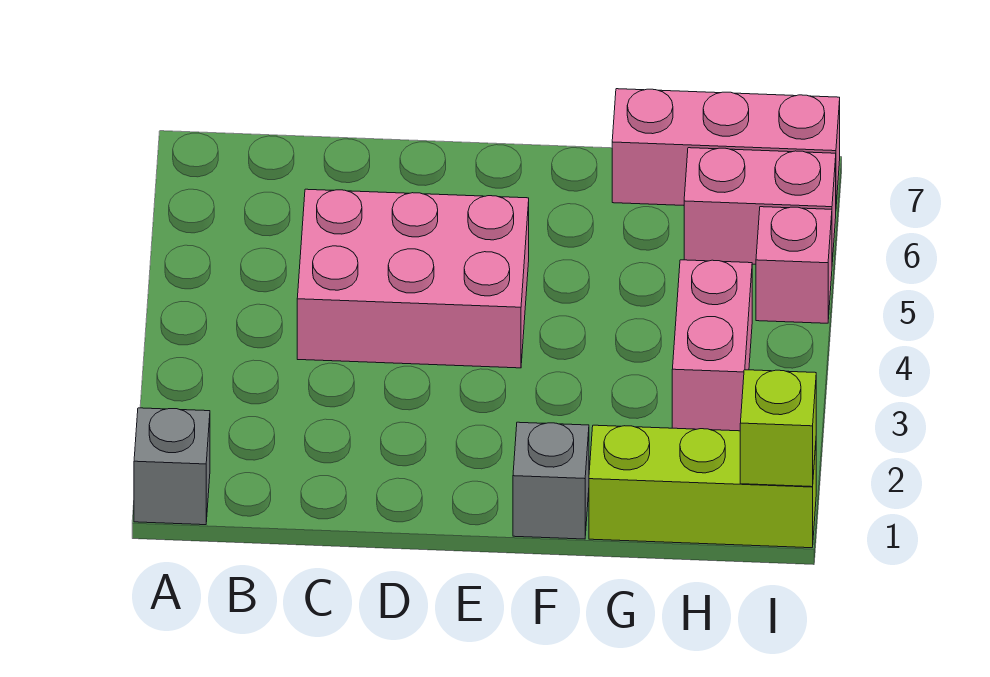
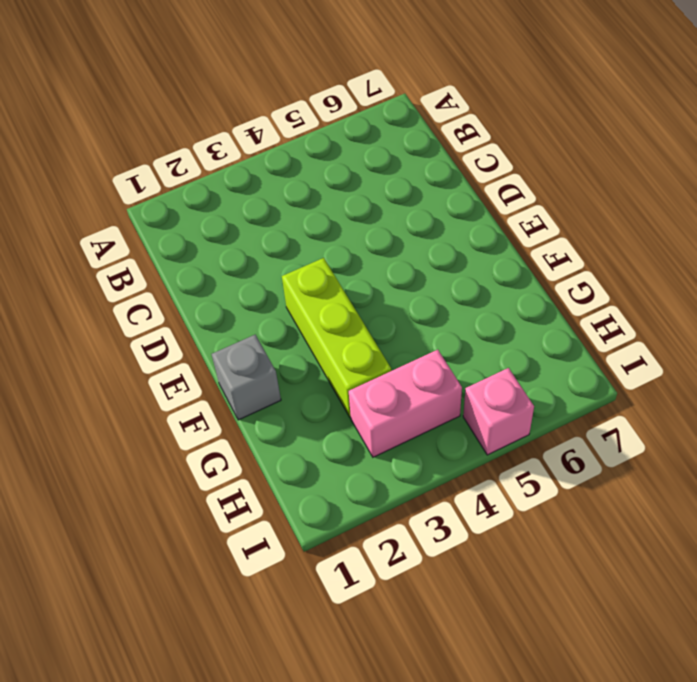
lime brick E3:G3 level 1 -> lime brick G1:I1 level 1
none -> grey brick A1 level 1
none -> pink brick C4:E5 level 1

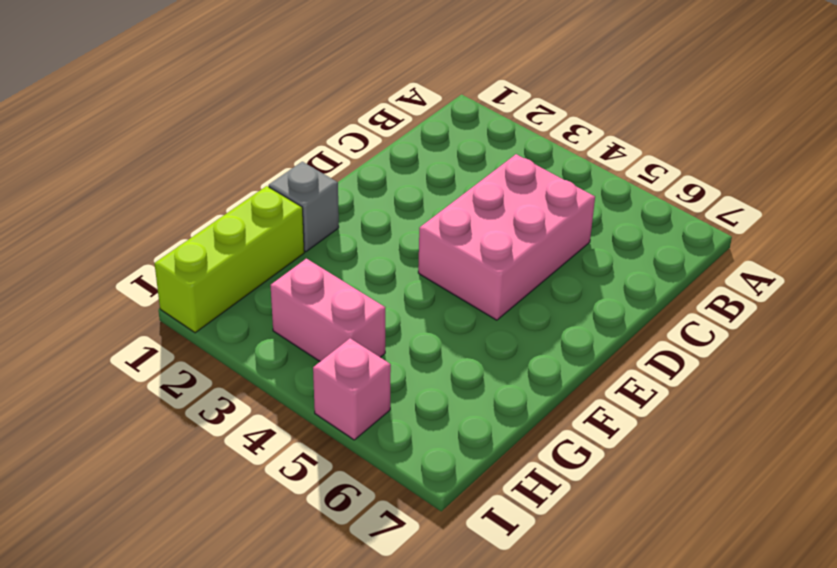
none -> grey brick A1 level 1
none -> pink brick G7:I7 level 1

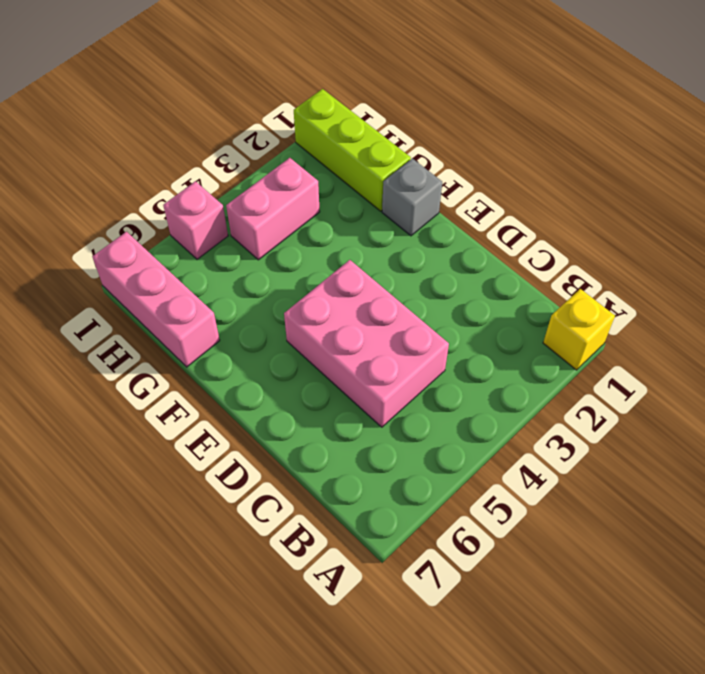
yellow brick A1 level 1 -> grey brick A1 level 1
none -> pink brick H6:I6 level 1
none -> lime brick I1 level 2

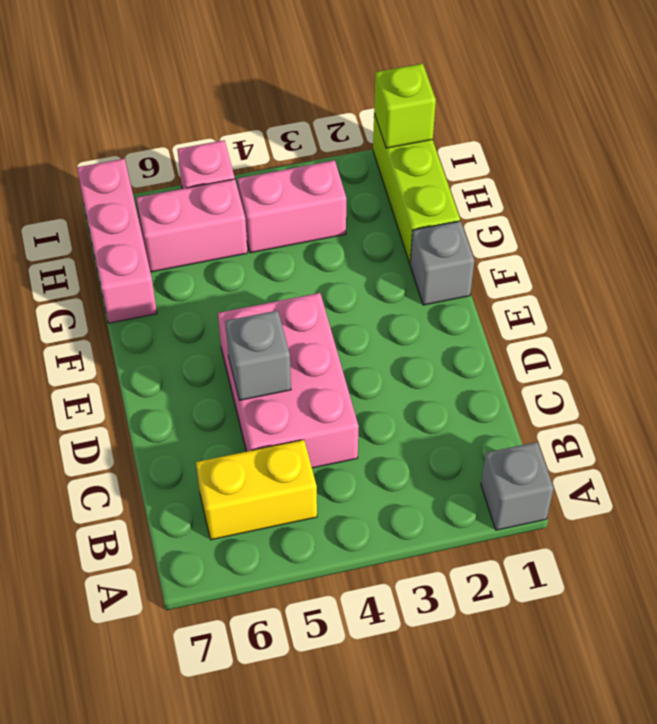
yellow brick B5:B6 level 1 -> none
grey brick D5 level 2 -> none
pink brick H5:H6 level 1 -> pink brick H6:I6 level 1

